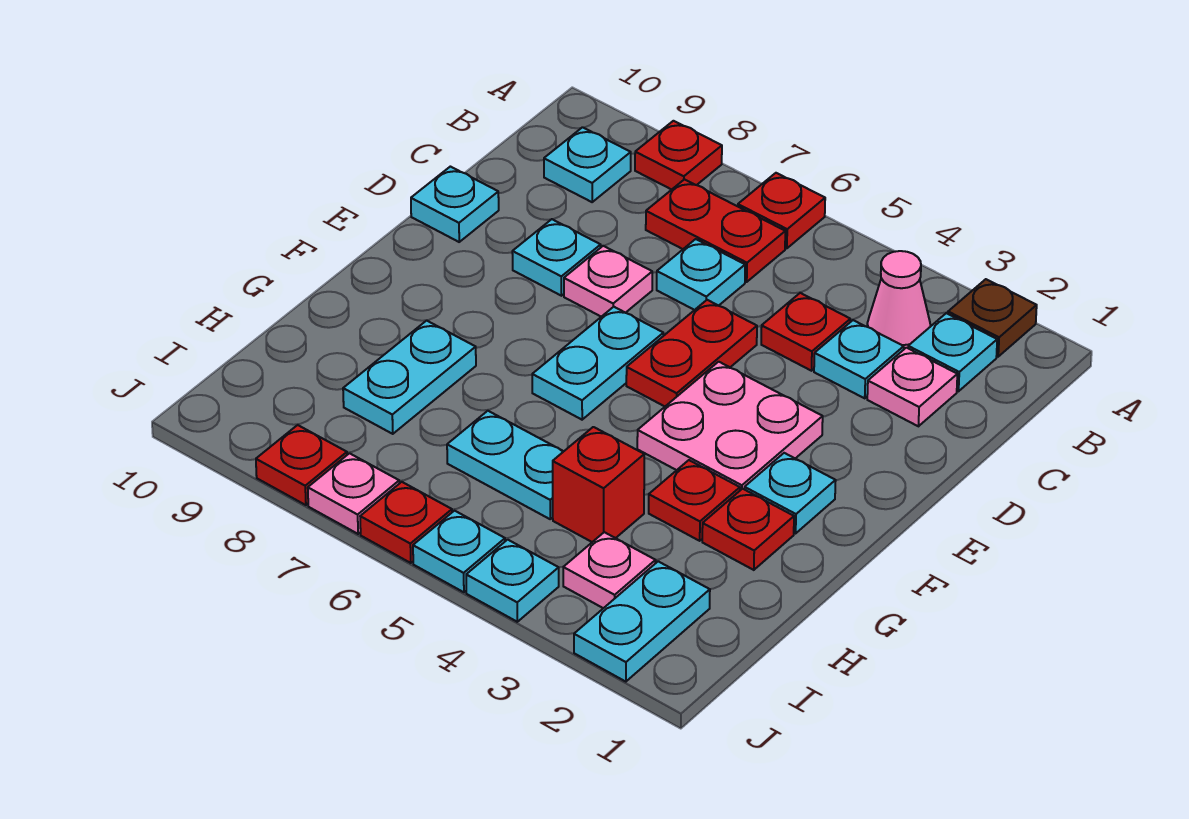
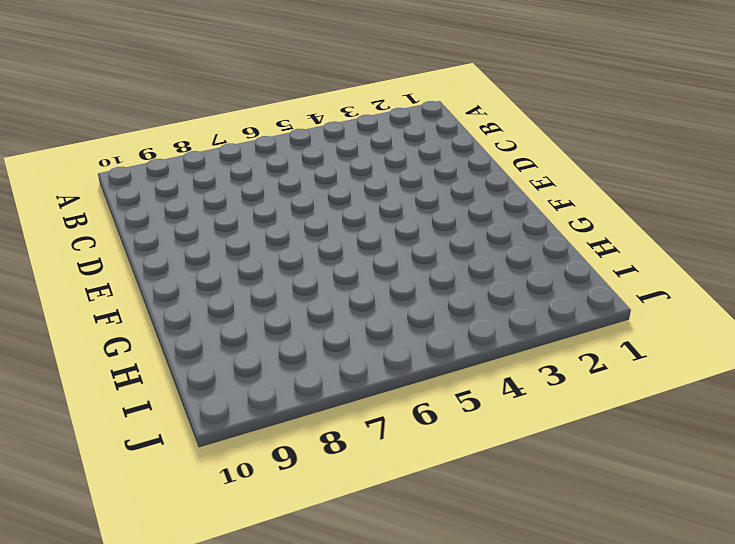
none -> brown plate A2 level 1
none -> red plate A6 level 1
none -> red plate A8 level 1
none -> cyan plate B2 level 1

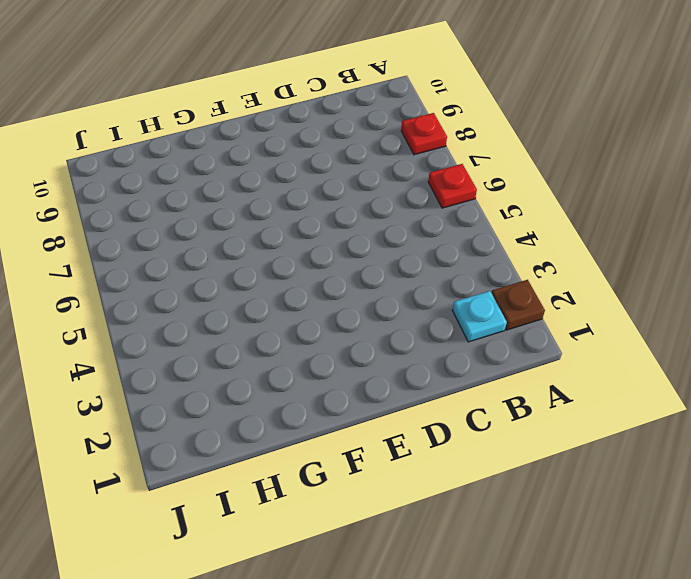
none -> pink cone B3 level 1
none -> red plate B6:B7 level 1
none -> cyan plate B9 level 1
none -> pink plate C2 level 1

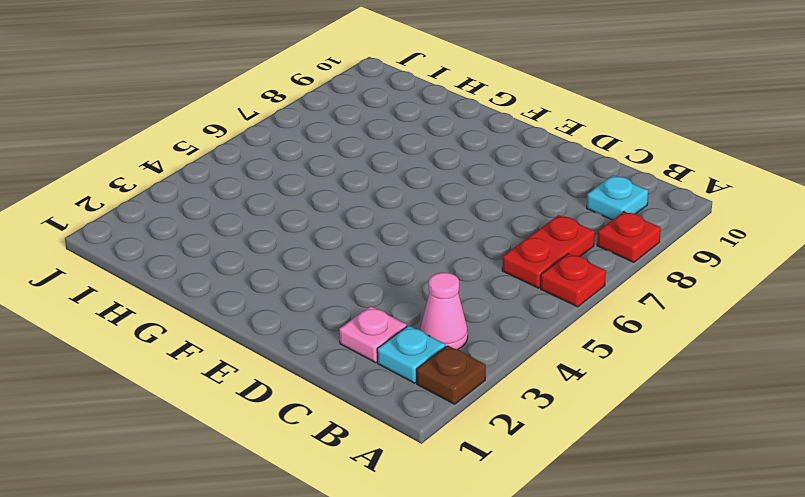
none -> cyan plate C3 level 1
none -> red plate C4 level 1
none -> cyan plate C6 level 1
none -> red plate D5:E5 level 1

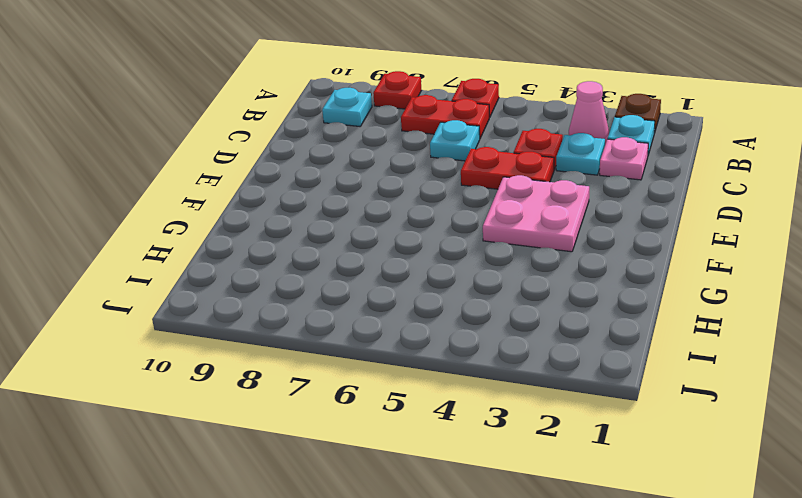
red plate D4:D5 level 1 -> red plate D5:E5 level 1
none -> pink plate D7 level 1
none -> cyan plate D8 level 1
none -> cyan plate D10 level 1
none -> cyan plate E6:F6 level 1

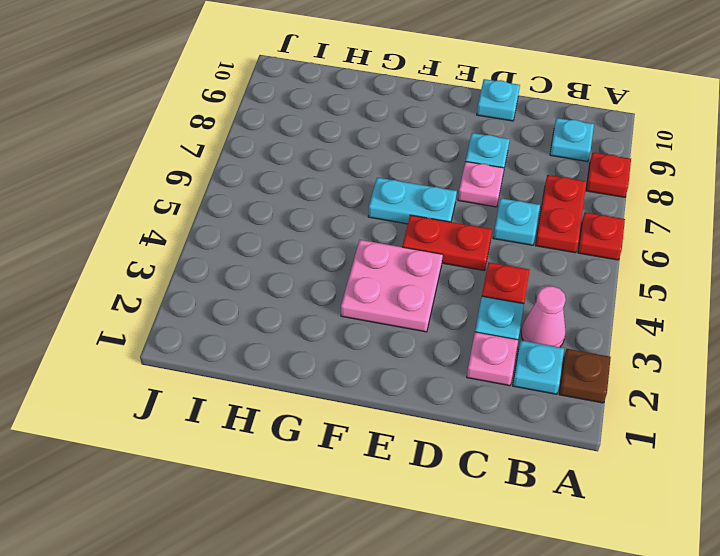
none -> cyan plate F2 level 1
none -> red plate G2 level 1
none -> red plate G3 level 1
none -> cyan plate G8:H8 level 1

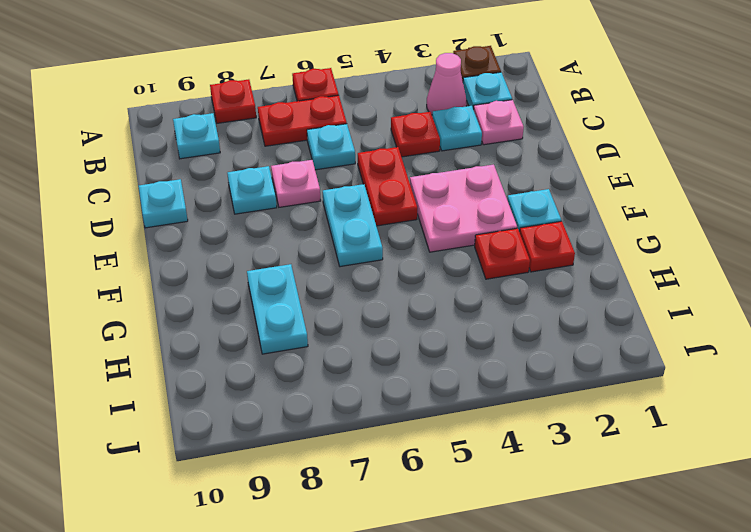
none -> red brick H4 level 1
none -> cyan plate H5:H6 level 1
none -> cyan plate I2:J2 level 1
none -> pink plate I3 level 1

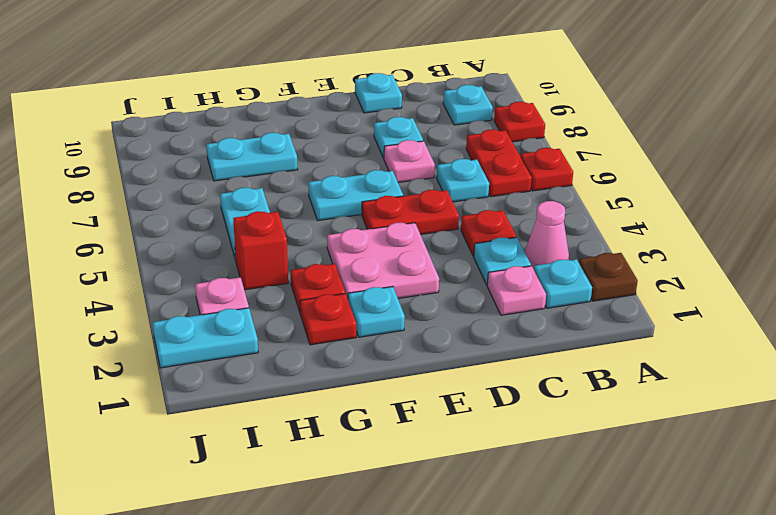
none -> cyan plate J4 level 1
none -> cyan plate J5 level 1
none -> red plate J6 level 1
none -> pink plate J7 level 1

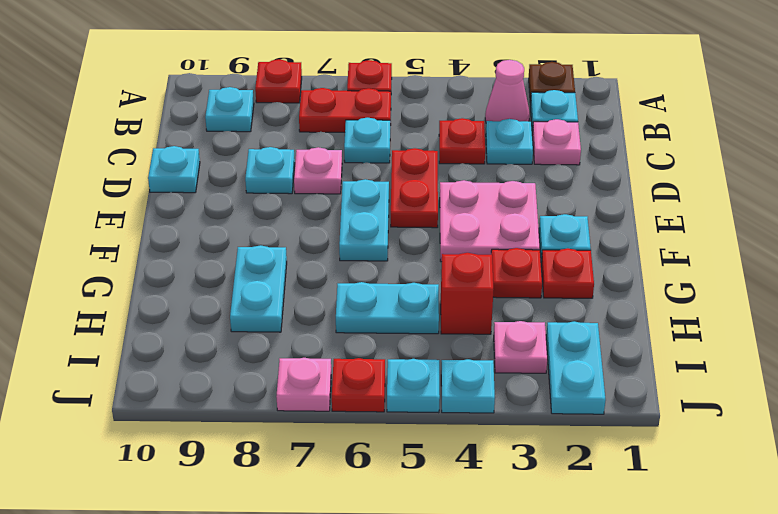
none -> red plate J8 level 1

